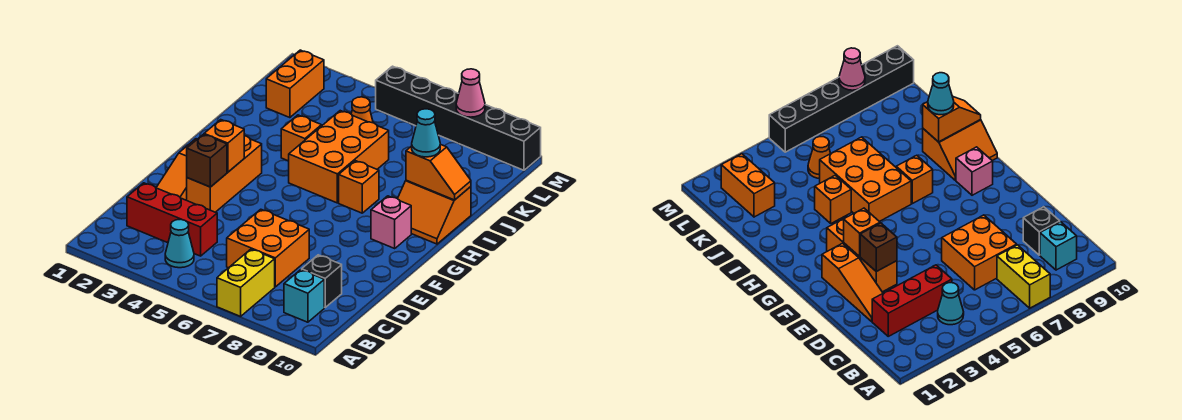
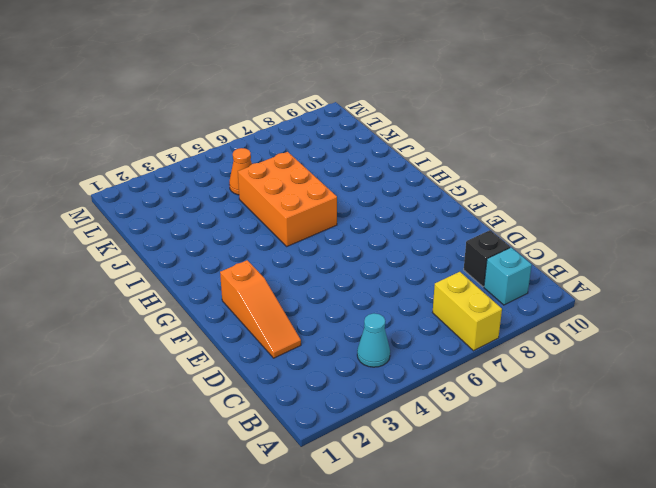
none -> red brick C2:C4 level 1
none -> orange brick C6:D7 level 1
none -> orange brick E3:G3 level 1

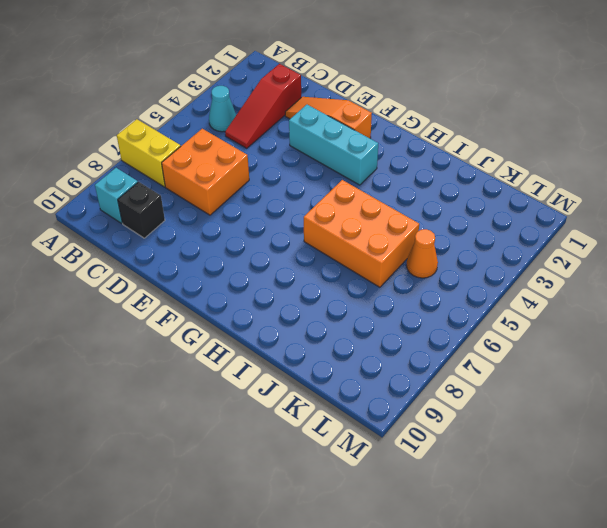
red slope C2:C4 level 1 top 2 -> red brick C2:C4 level 1
cyan brick E3:G3 level 1 -> orange brick E3:G3 level 1
none -> pink brick G9 level 1
none -> orange brick H7 level 1
none -> orange slope H9:I10 level 1 top I

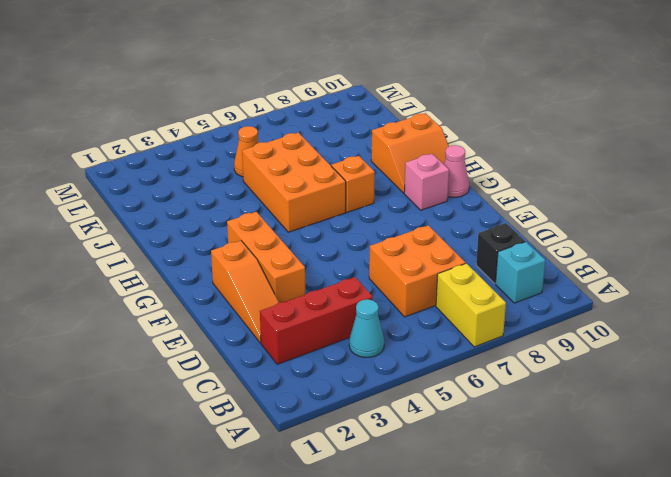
pink cone G10 level 1 -> pink cone M8 level 2
none -> orange brick I4 level 1
none -> orange brick K2:L2 level 1
none -> black brick M5:M10 level 1

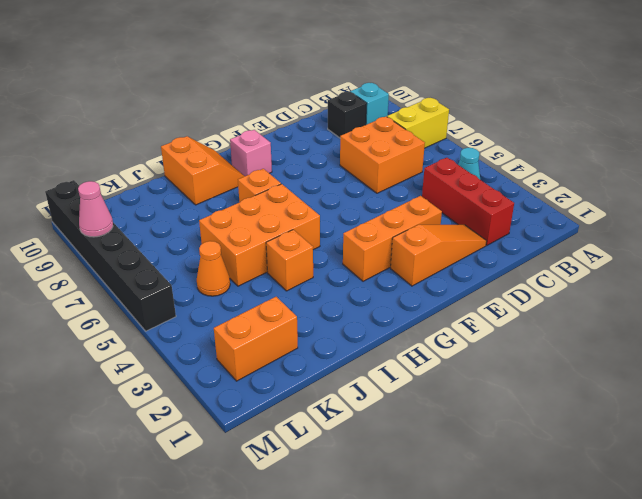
none -> brown brick E3 level 2
none -> orange brick F3 level 2
none -> orange slope I9:I10 level 2 top 9

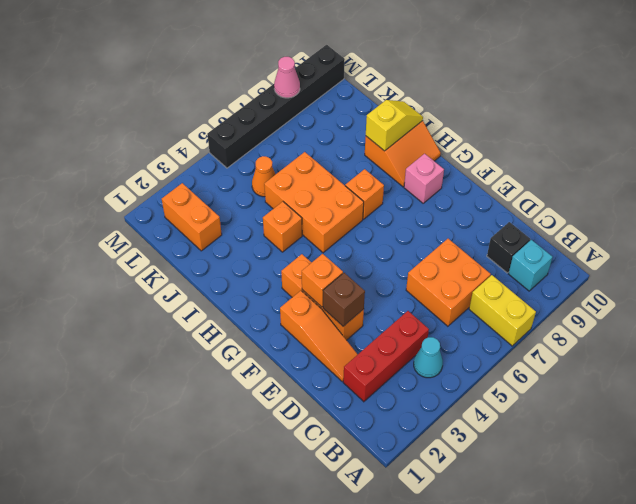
yellow slope I9:I10 level 2 top 9 -> orange slope I9:I10 level 2 top 9
none -> cyan cone I9 level 3

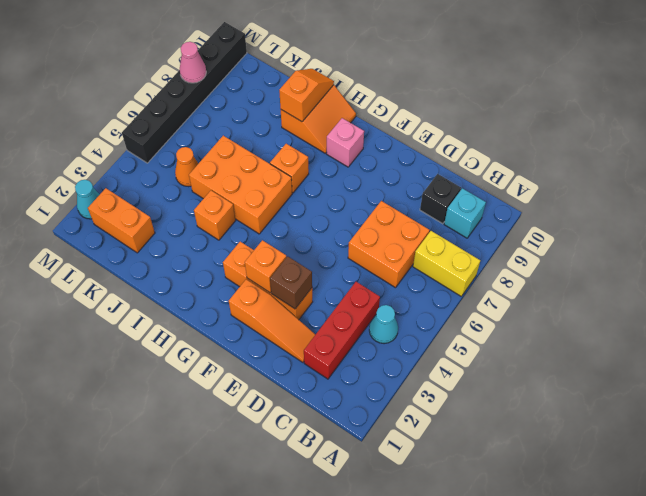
cyan cone M2 level 1 -> cyan cone I9 level 3

